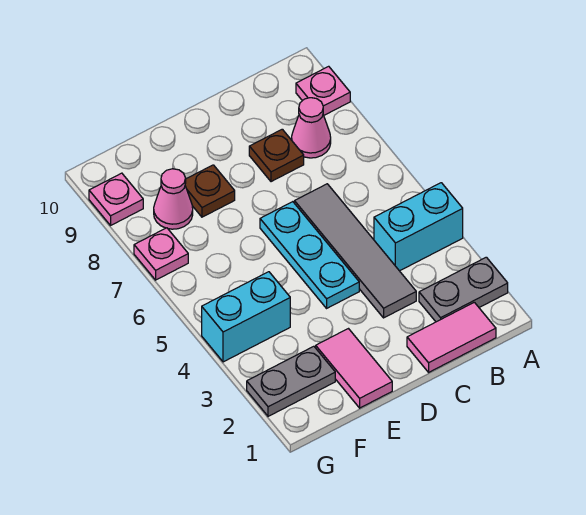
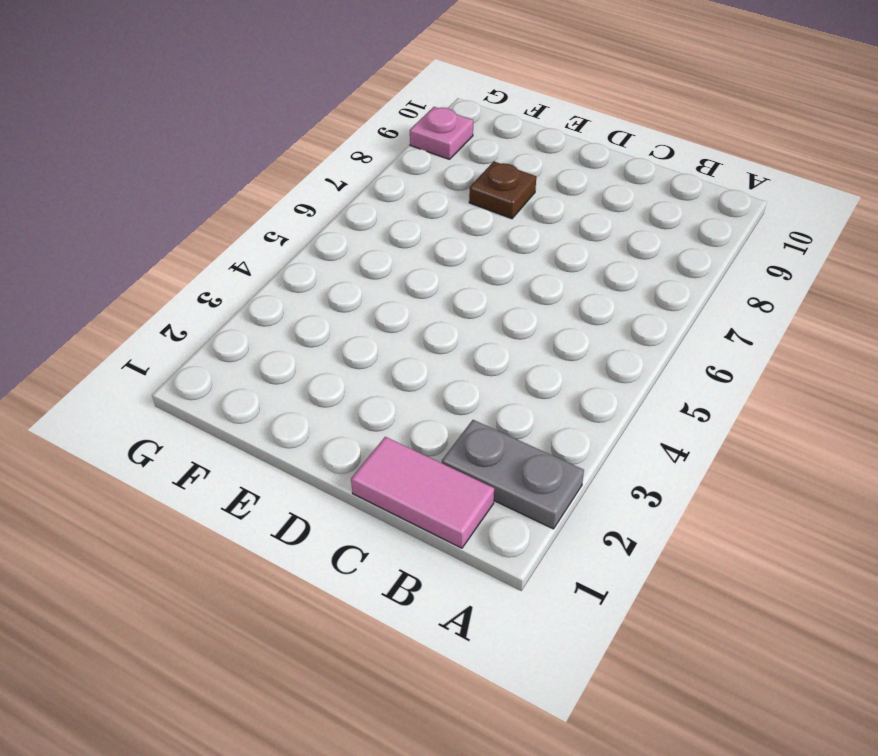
none -> cyan brick A4:B4 level 1
none -> pink plate A9 level 1
none -> pink cone B8 level 1

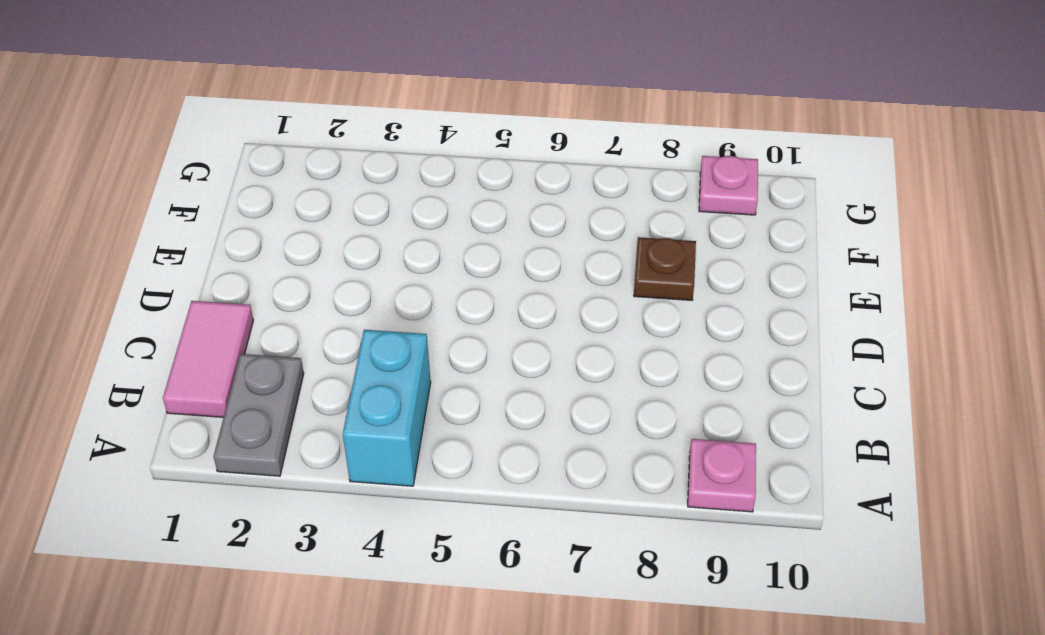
none -> pink cone B8 level 1
none -> grey tile C3:C6 level 1
none -> brown plate C8 level 1

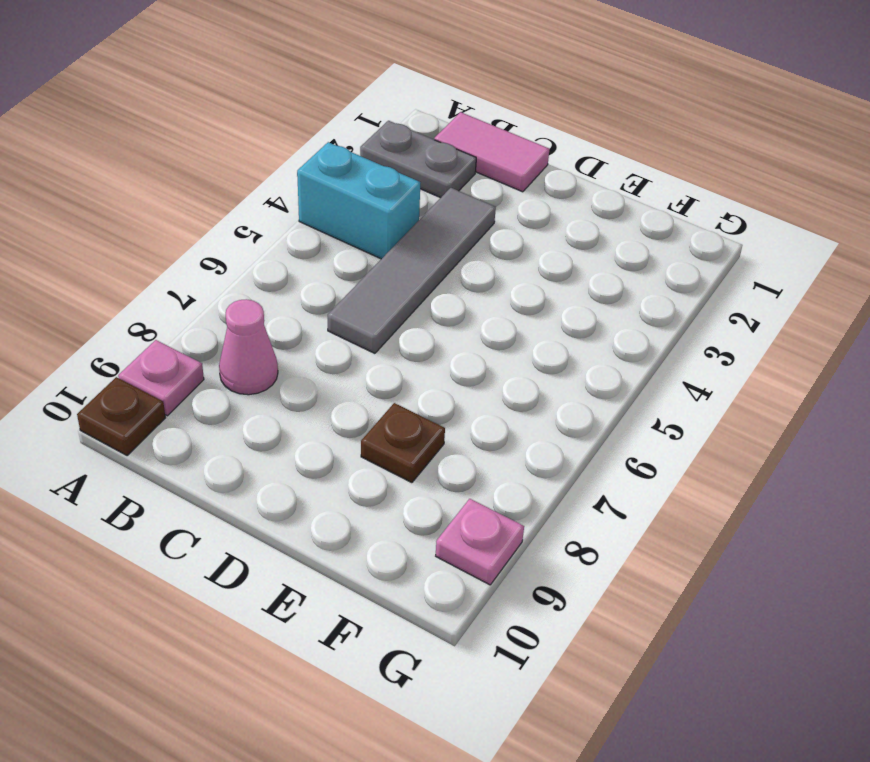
brown plate A10 level 1 -> brown plate C8 level 1
none -> cyan plate D4:D6 level 1
none -> pink tile E1:E2 level 1
none -> grey plate F2:G2 level 1

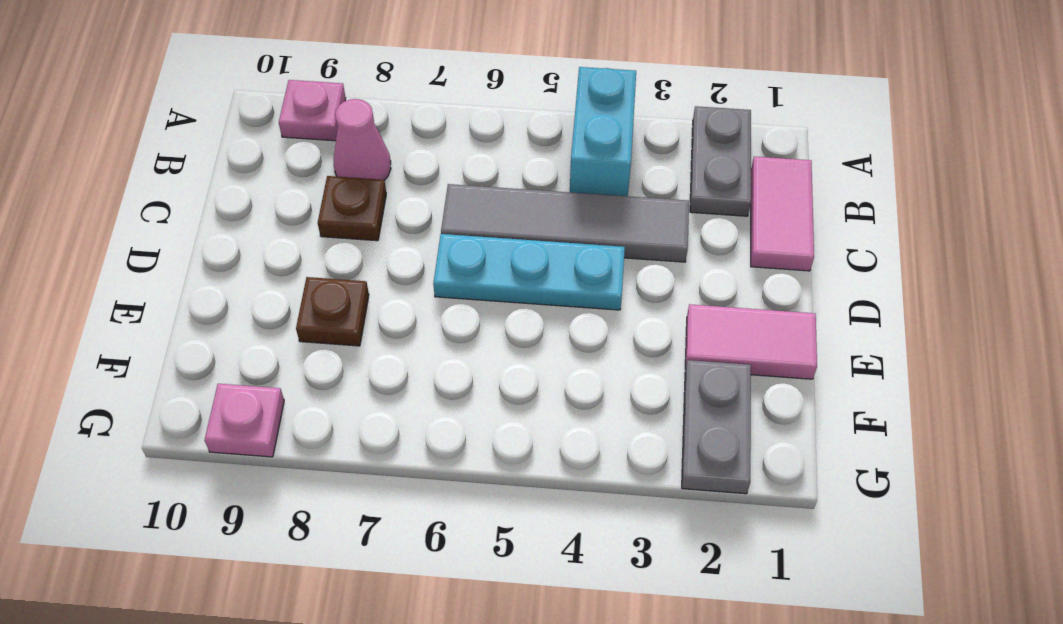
none -> cyan brick F4:G4 level 1
none -> pink cone F8 level 1
none -> pink plate G7 level 1

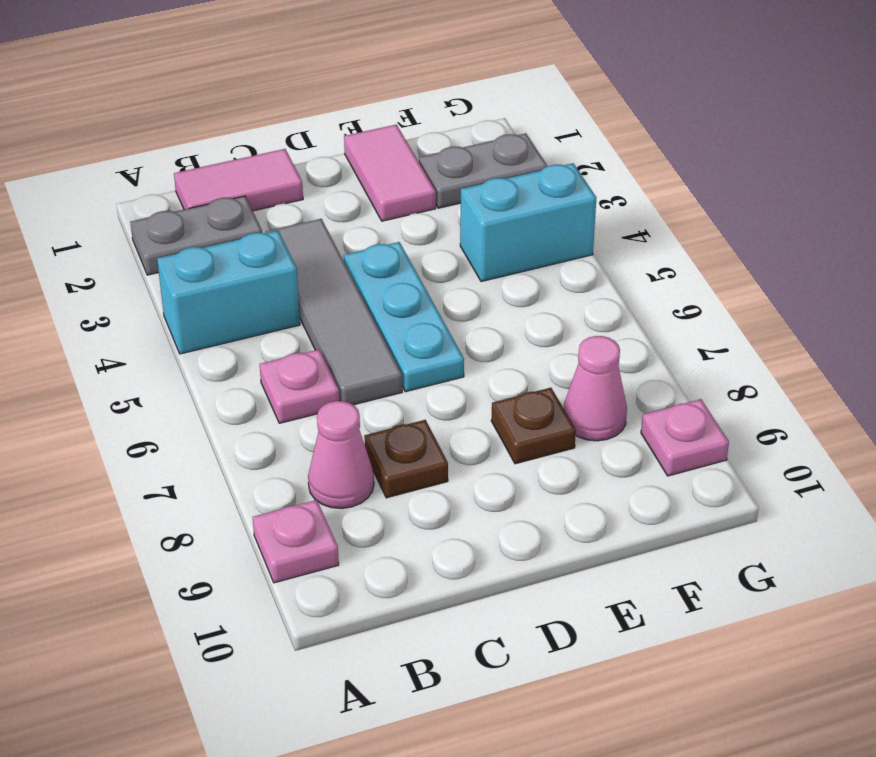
pink plate B6 level 1 -> pink plate G7 level 1

